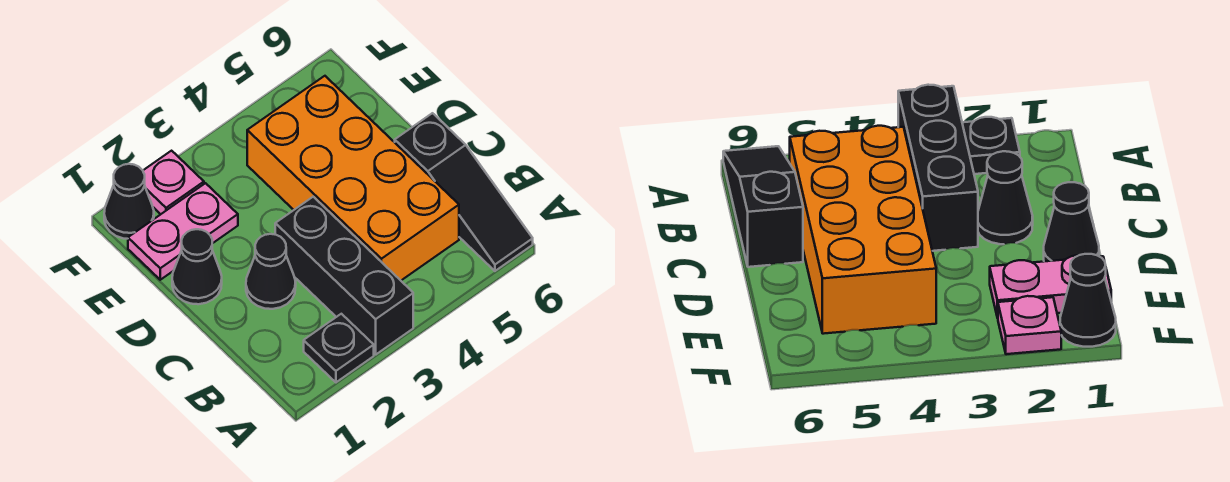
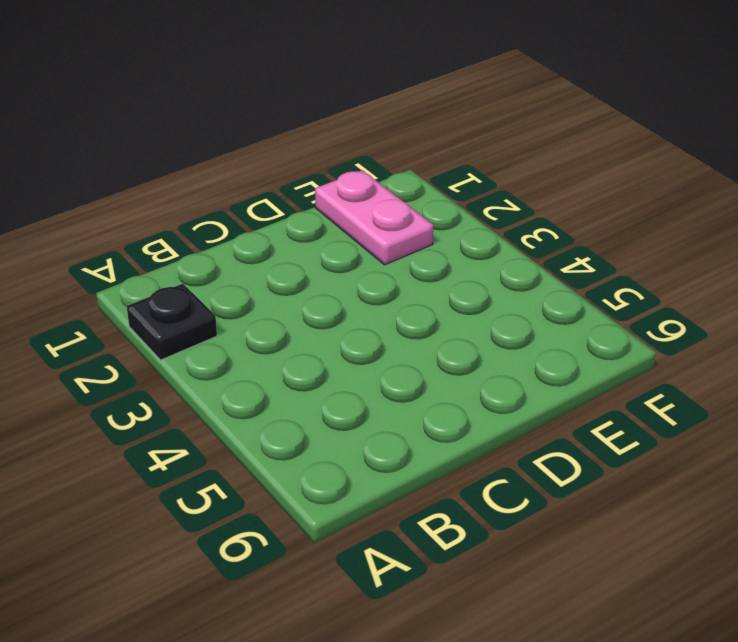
none -> black brick A3:C3 level 1
none -> black slope A6:C6 level 1 top C

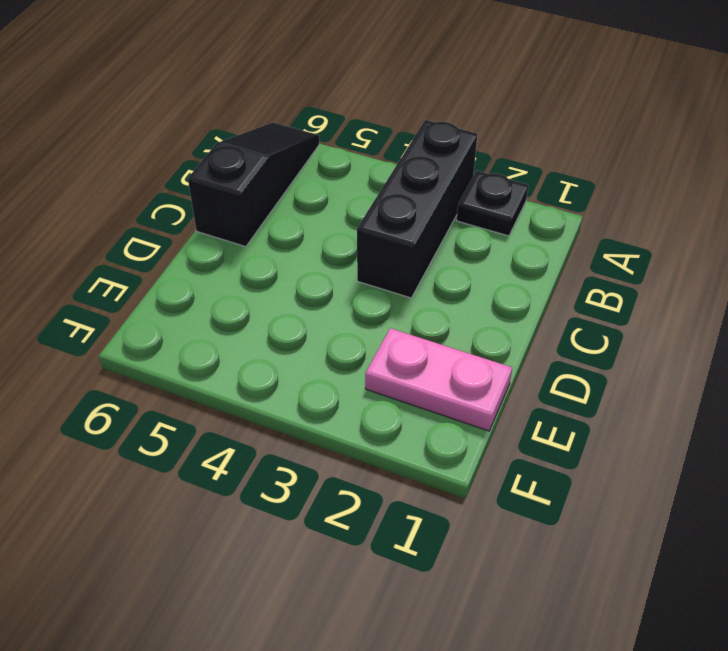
none -> orange brick B4:E5 level 1
none -> black cone C2 level 1

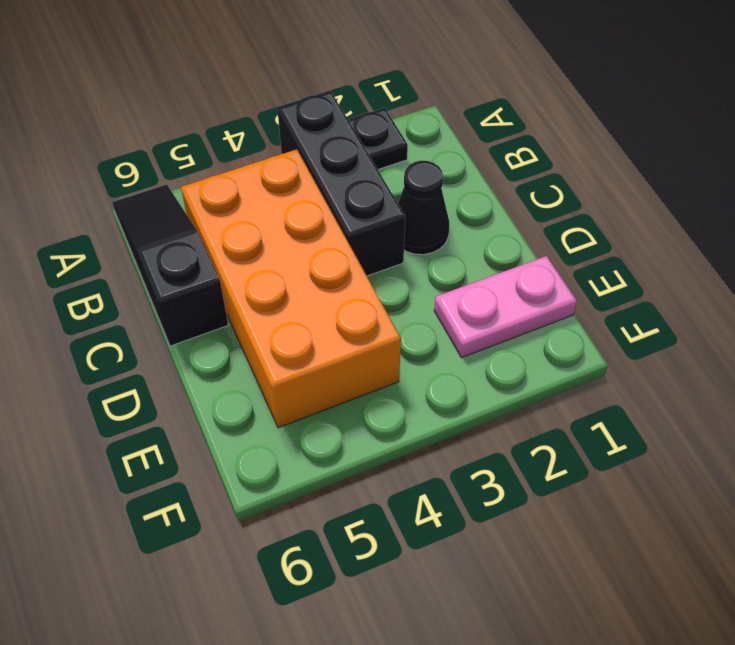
none -> black cone D1 level 1
none -> black cone F1 level 1

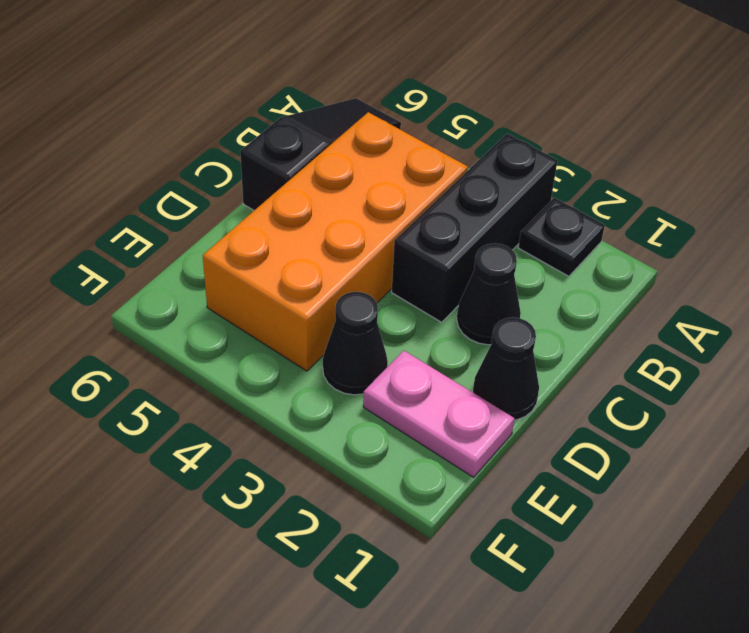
black cone E3 level 1 -> black cone F1 level 1
none -> pink plate F2 level 1

